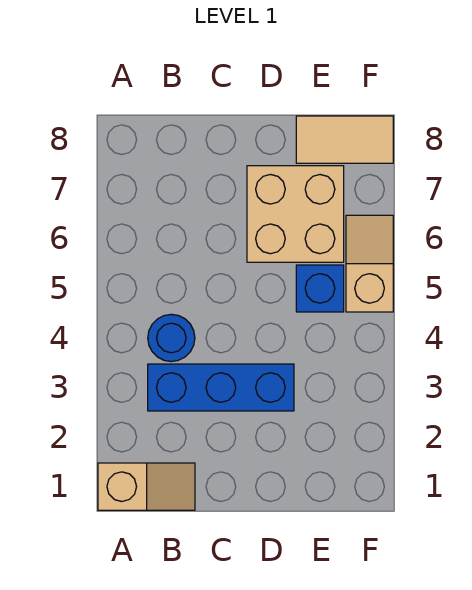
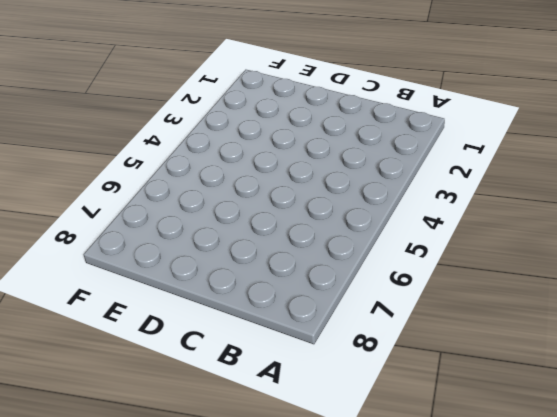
none -> tan slope A1:B1 level 1 top A
none -> blue brick B3:D3 level 1

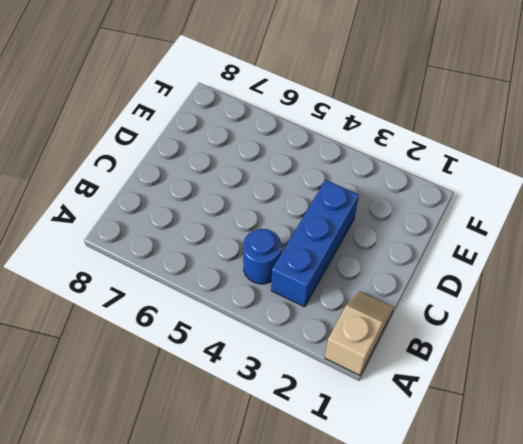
none -> tan brick D6:E7 level 1
none -> blue brick E5 level 1

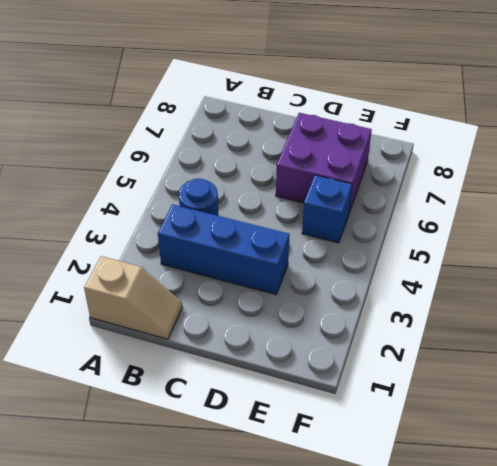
purple brick D6:E7 level 1 -> tan brick D6:E7 level 1
none -> tan tile E8:F8 level 1
none -> tan slope F5:F6 level 1 top 5

